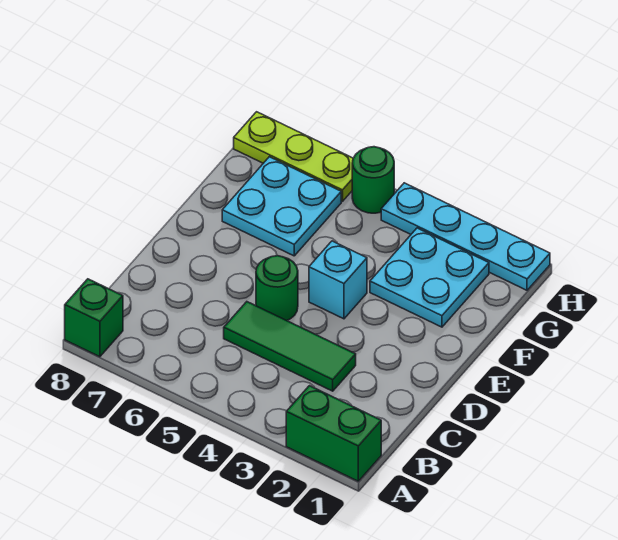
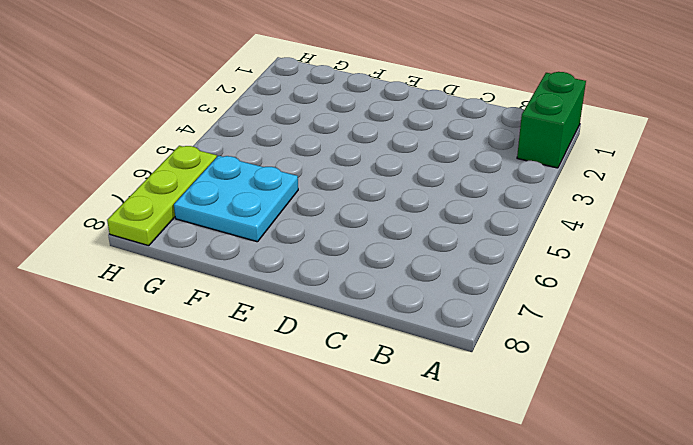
none -> green brick A8 level 1
none -> green tile C3:C5 level 1

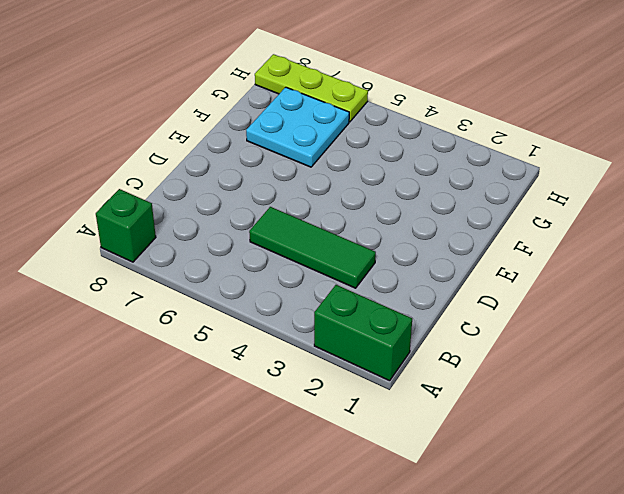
none -> green round brick D5 level 1
none -> cyan brick E4 level 1

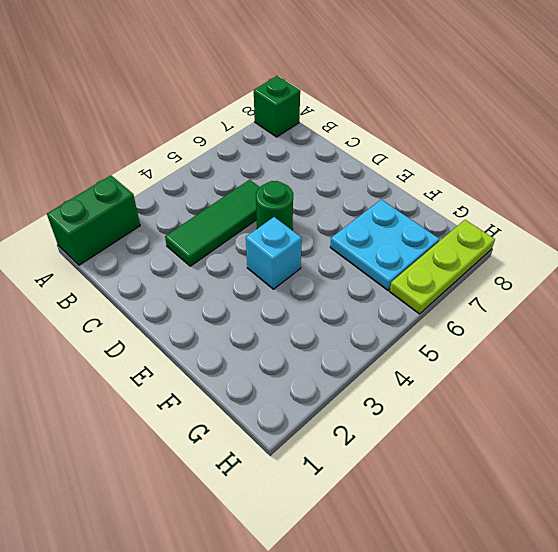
none -> cyan plate F2:G3 level 1
none -> cyan plate H1:H4 level 1

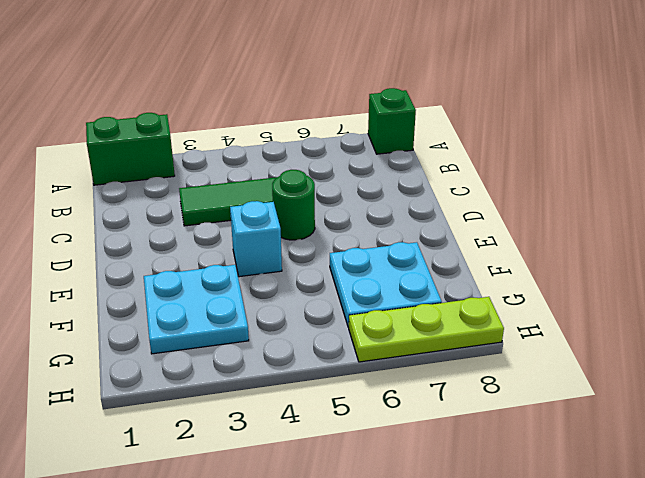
none -> cyan plate H1:H4 level 1
none -> green round brick H5 level 1

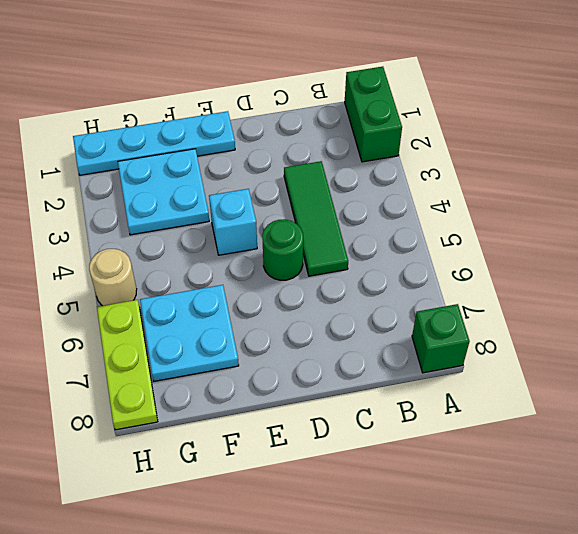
cyan plate E1:H1 level 1 -> cyan plate H1:H4 level 1
tan round brick H5 level 1 -> green round brick H5 level 1

